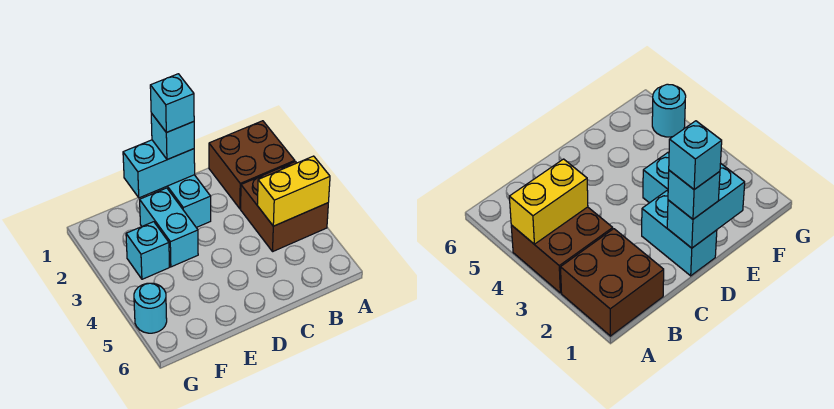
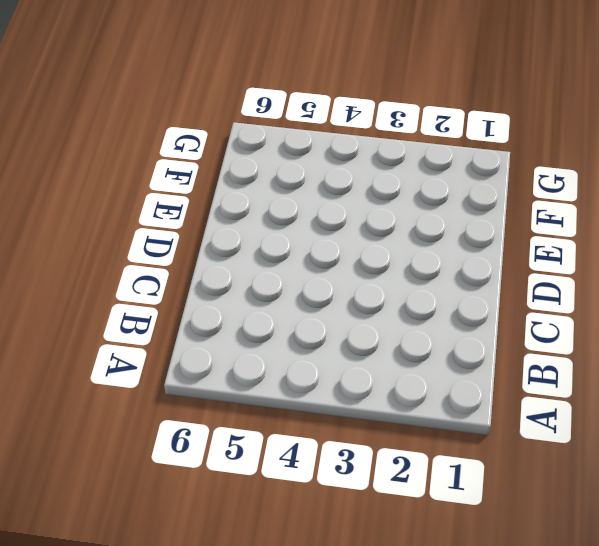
none -> brown brick A1:B2 level 1
none -> brown brick A3:B4 level 1

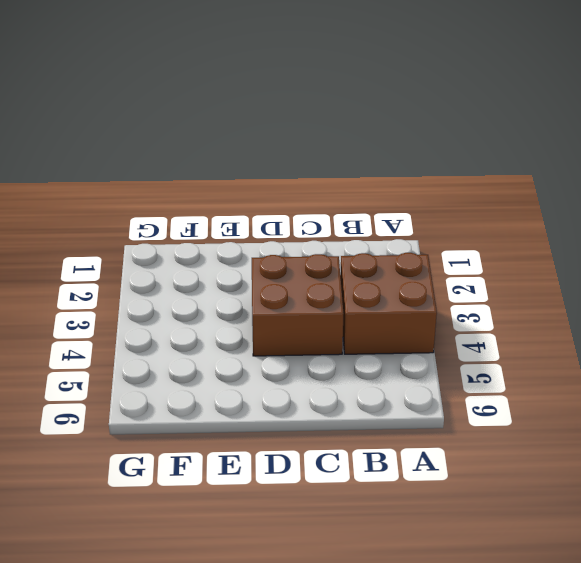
brown brick C3:D4 level 1 -> brown brick A1:B2 level 1
none -> cyan brick D1:D2 level 1
none -> cyan brick E2:E3 level 1

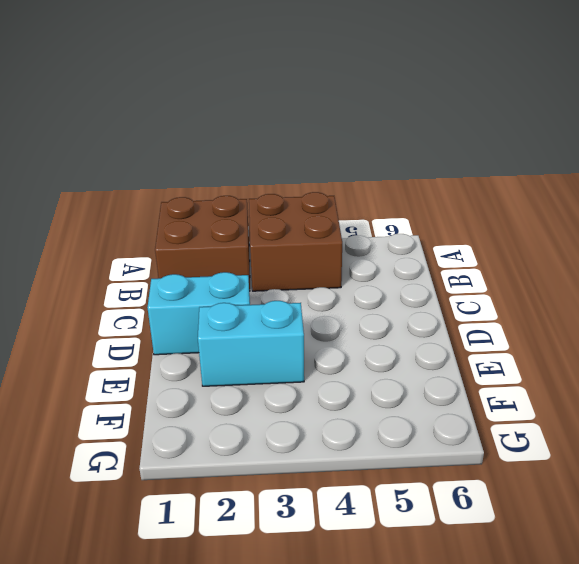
none -> cyan brick F3 level 1
none -> cyan round brick G5 level 1

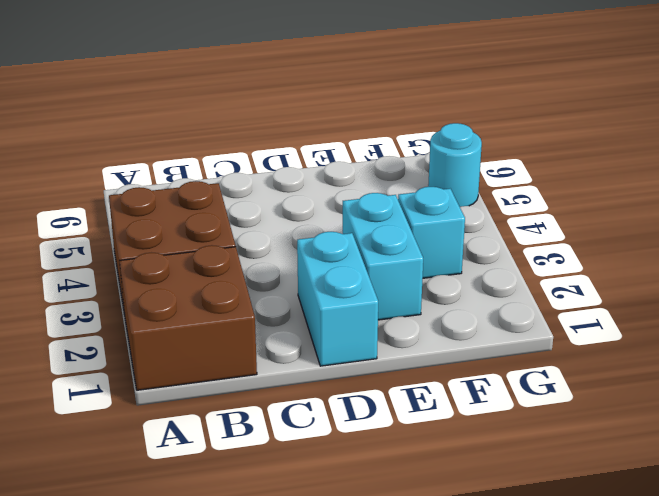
none -> yellow brick A4:B4 level 2
none -> cyan brick D1:E1 level 2

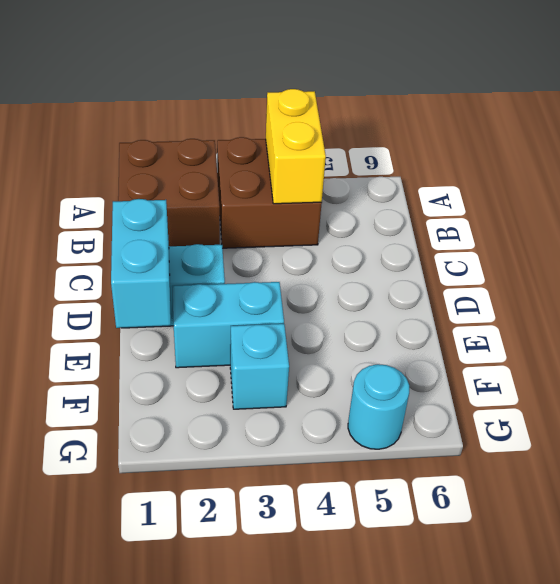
none -> cyan brick D1 level 3
none -> cyan brick D1 level 4

